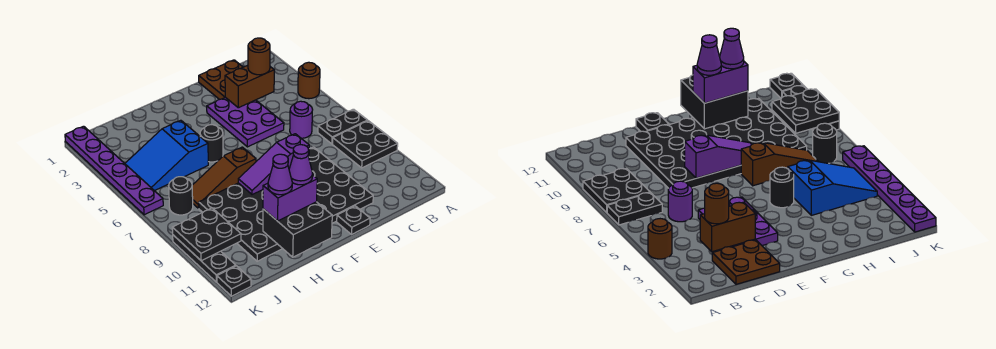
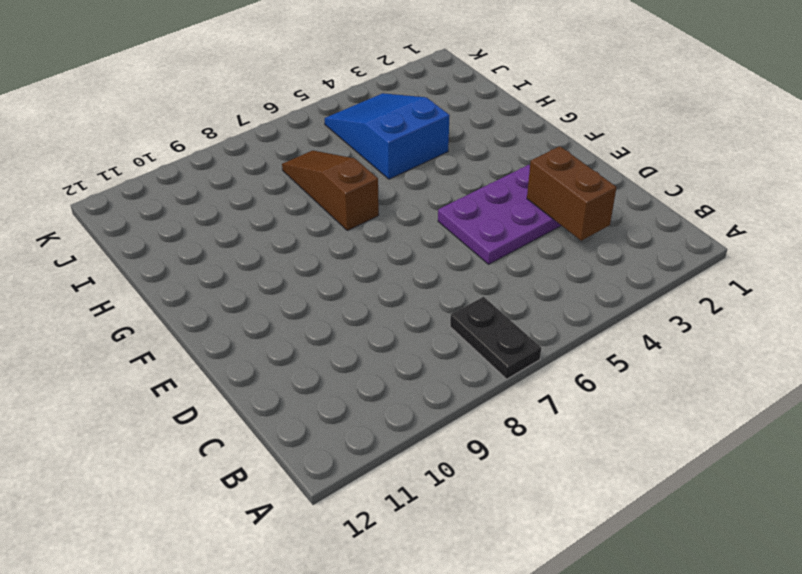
none -> brown round brick A4 level 1
none -> black plate A8:B9 level 1
none -> brown plate C1:D2 level 1

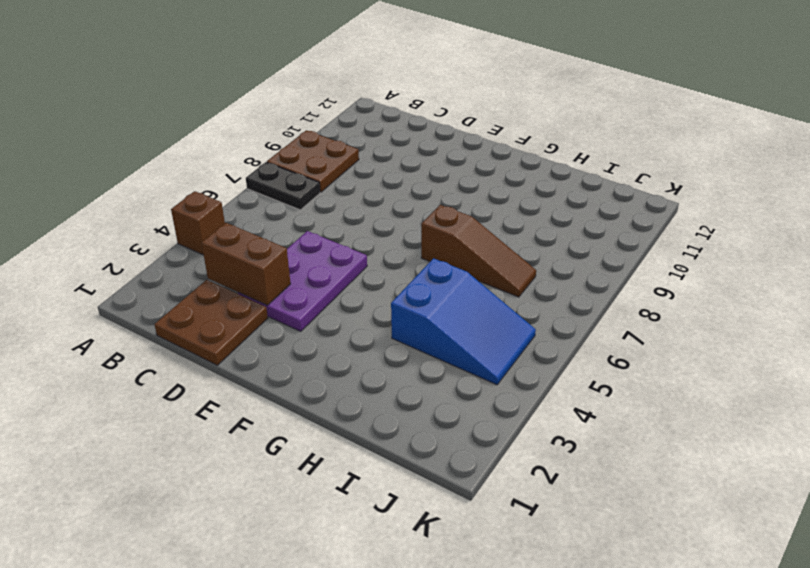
brown brick A4 level 1 -> brown round brick A4 level 1
brown plate A8:B9 level 1 -> black plate A8:B9 level 1
none -> purple round brick C6 level 1
none -> black plate D8:I11 level 1
none -> black plate E12 level 1

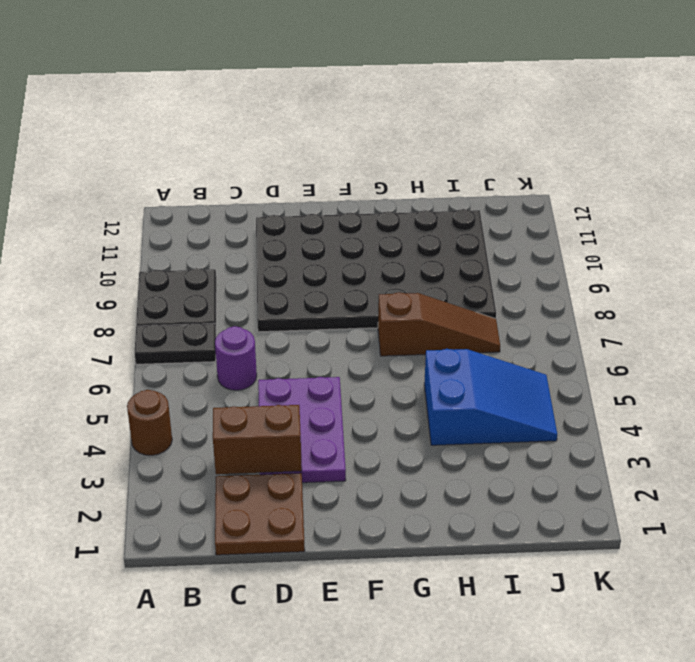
none -> black plate E12 level 1
none -> black round brick G5 level 1
none -> black round brick J7 level 1

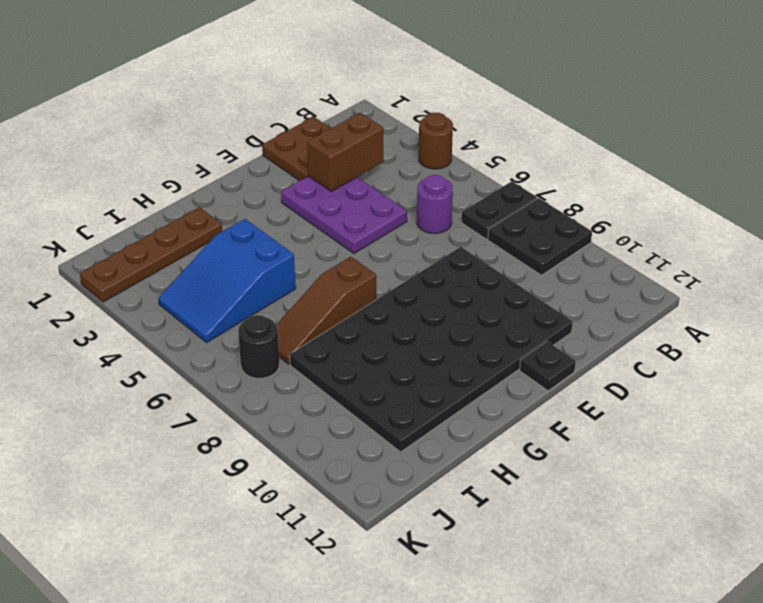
brown plate H2:K2 level 1 -> purple plate K1:K6 level 1
none -> black round brick G5 level 1
none -> black plate K9:K11 level 1
none -> black plate K12 level 1

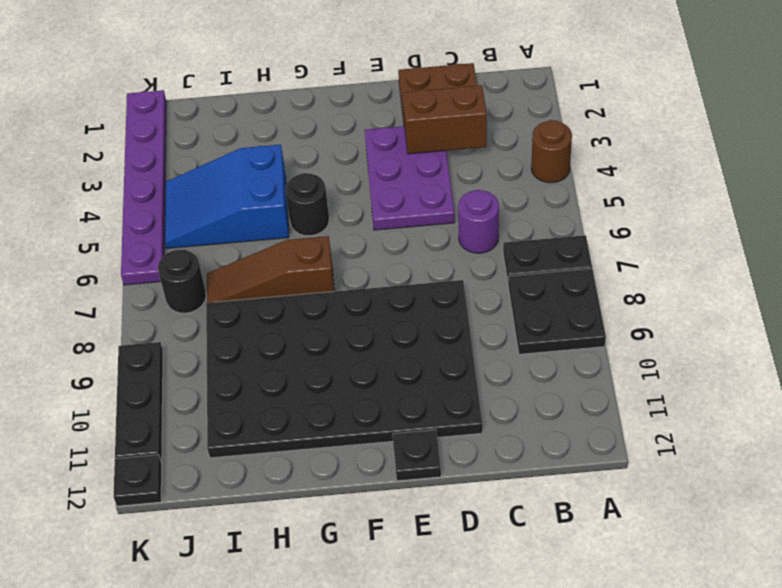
none -> purple slope E8:G8 level 2 top E
none -> black brick G11:H12 level 2
none -> black plate J9:K10 level 2

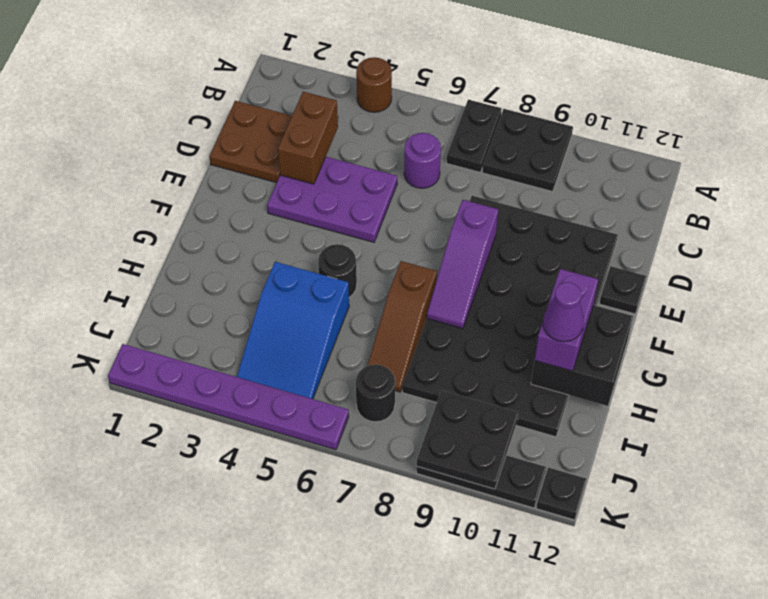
none -> brown round brick C3 level 3
none -> purple cone G11 level 4

